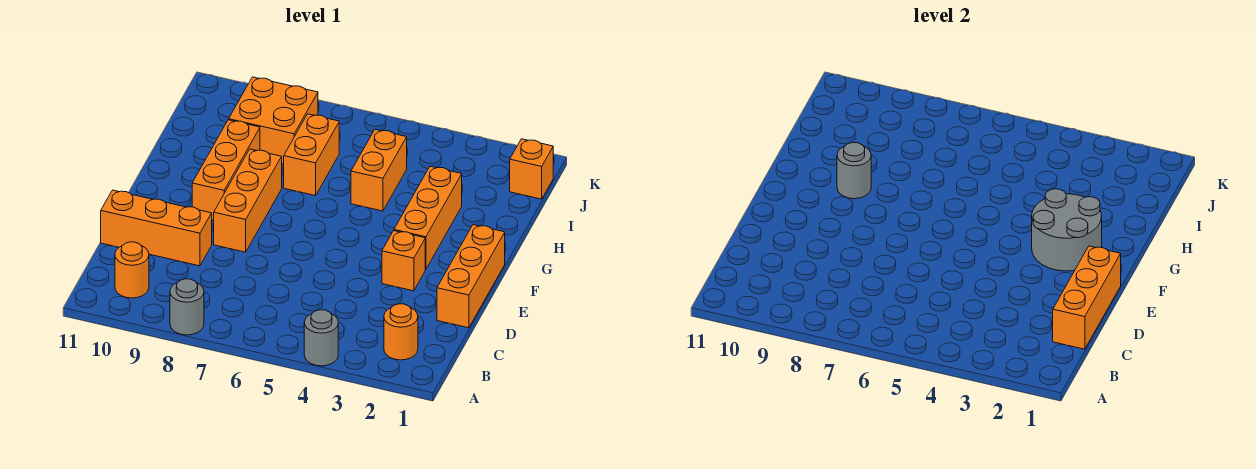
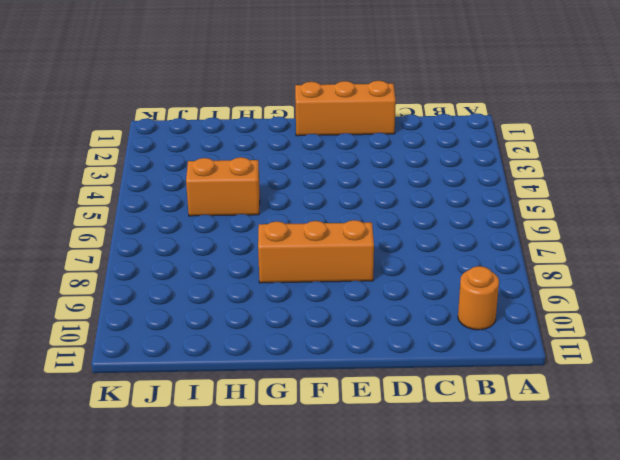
none -> grey round brick A4 level 1
none -> grey round brick A8 level 1
none -> orange round brick B2 level 1

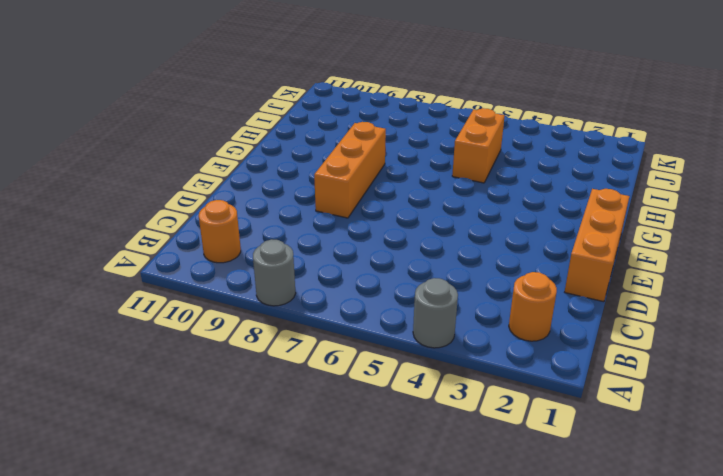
none -> orange brick D9:D11 level 1
none -> orange brick E3 level 1
none -> orange brick F3:H3 level 1

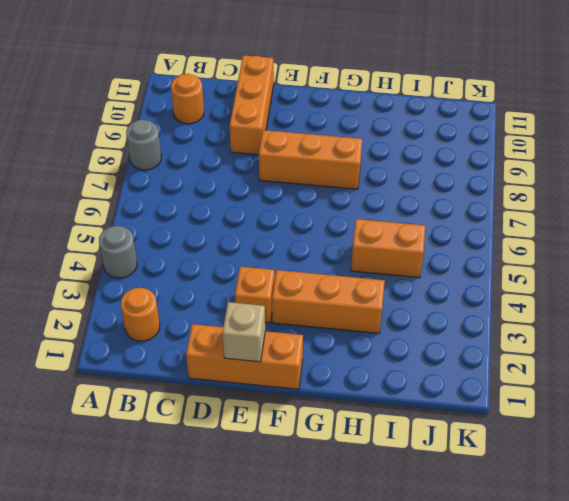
tan brick E1 level 2 -> orange brick C1:E1 level 2
none -> orange brick F9:H9 level 1
none -> orange brick H7:I7 level 1
none -> orange brick I8:J9 level 1

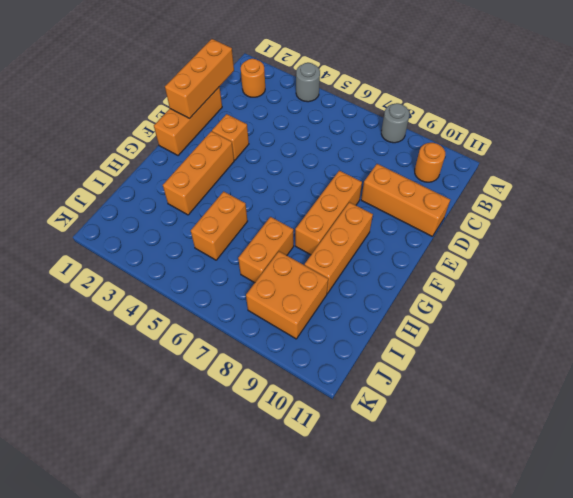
none -> orange brick J1 level 1
none -> grey round brick F2:G3 level 2
none -> grey round brick G9 level 2

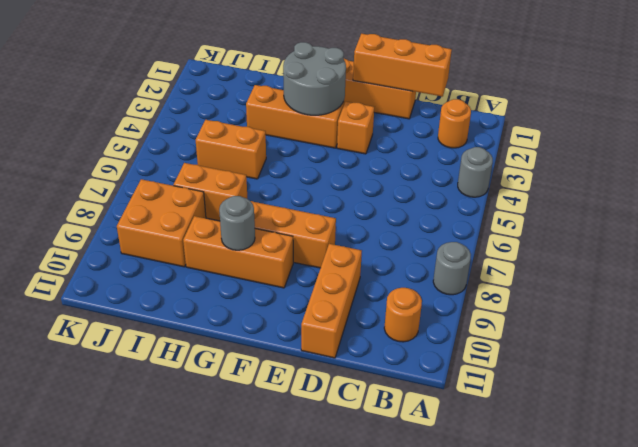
none -> orange brick J1 level 1

